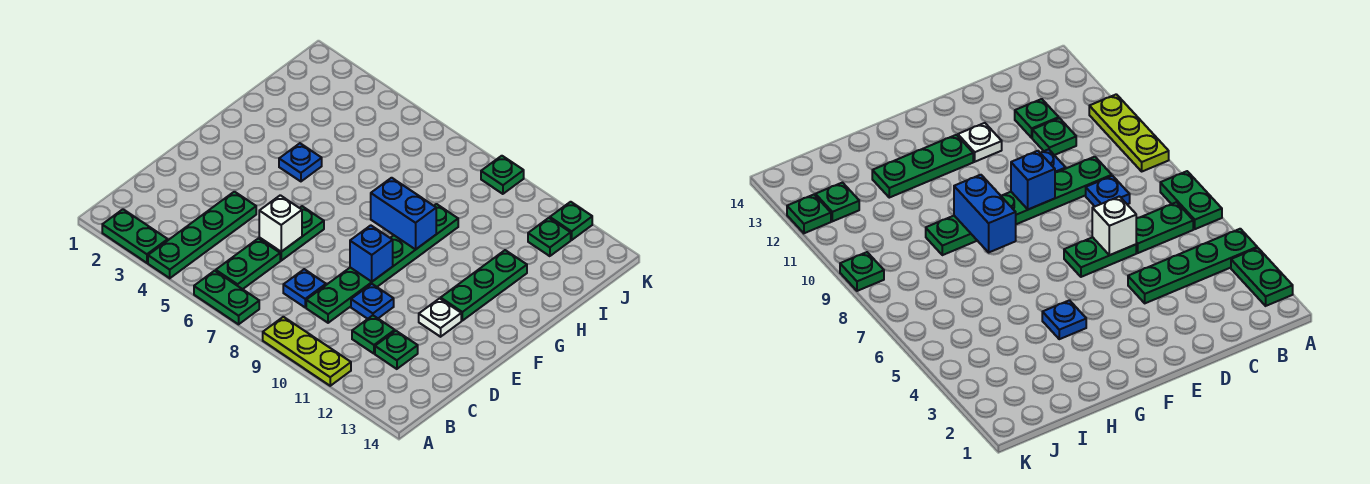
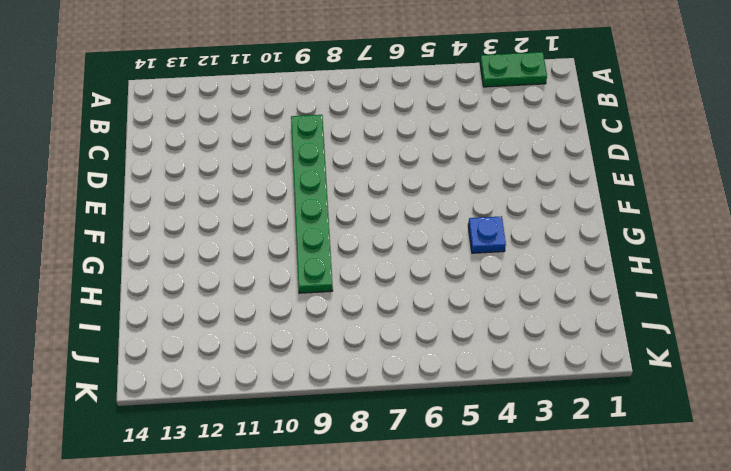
none -> green plate A4:D4 level 1
none -> green plate A6:A7 level 1
none -> lime plate A9:A11 level 1

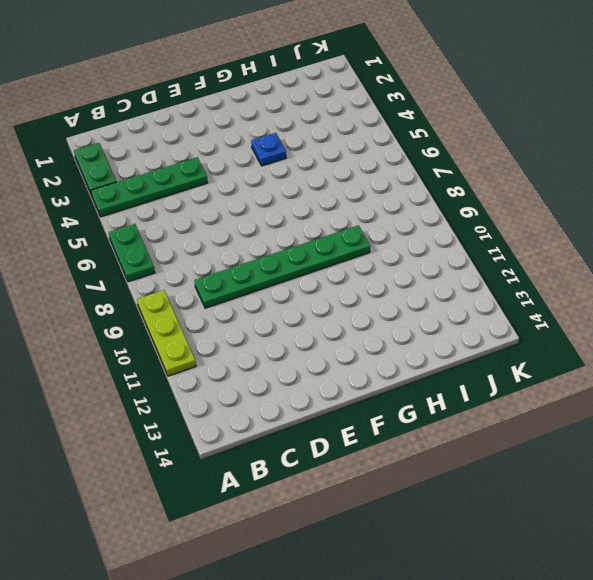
none -> green plate B6:C6 level 1
none -> blue plate C8 level 1
none -> green plate C11 level 1

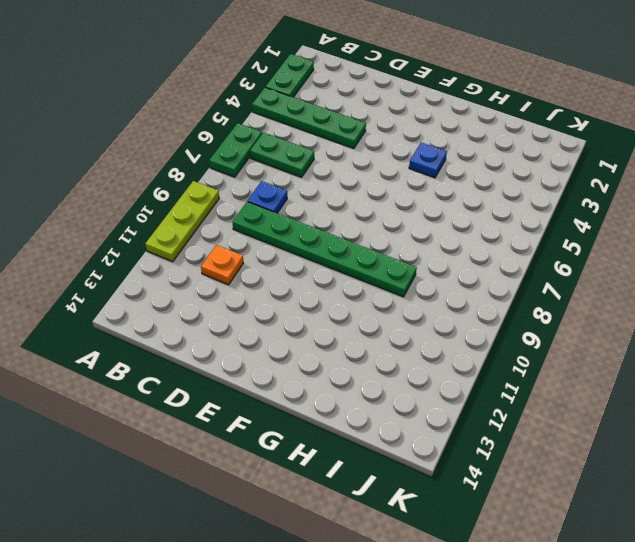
orange plate C11 level 1 -> green plate C11 level 1
none -> green plate C12 level 1
none -> green plate D6:E6 level 1
none -> blue plate D10 level 1

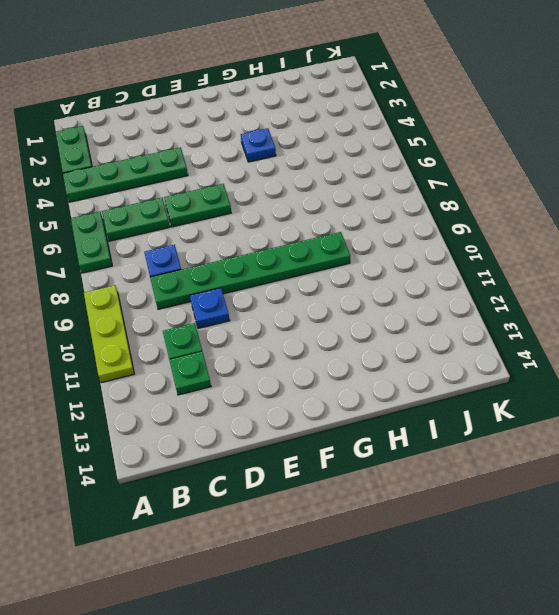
none -> white plate E12 level 1
none -> green plate F12:H12 level 1
none -> green plate J12 level 1

